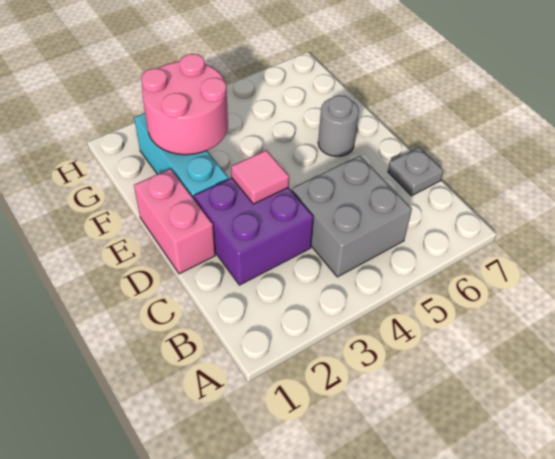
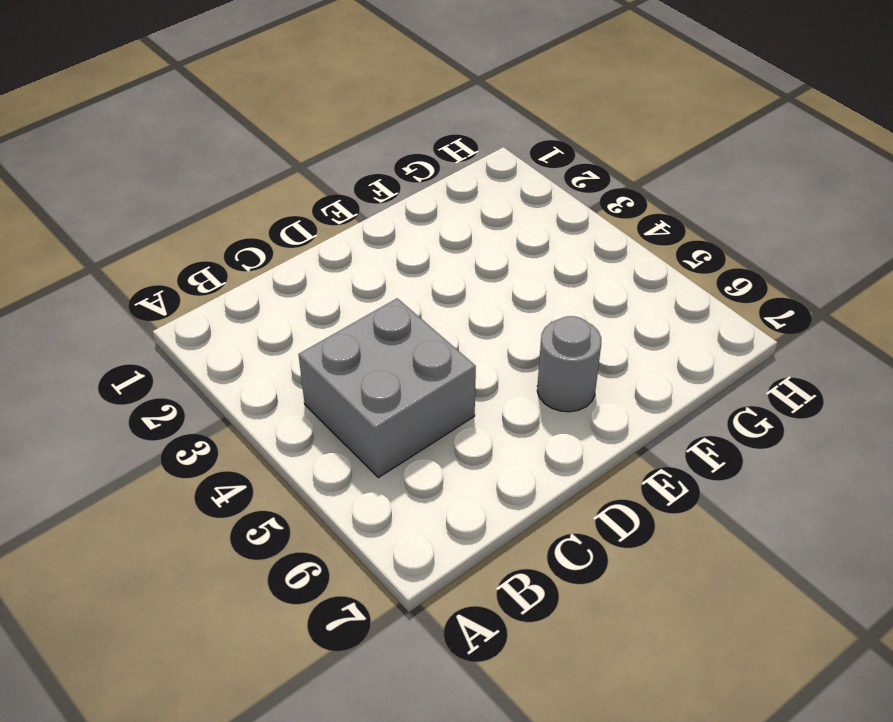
none -> purple brick C2:D3 level 1
none -> grey plate C7 level 1

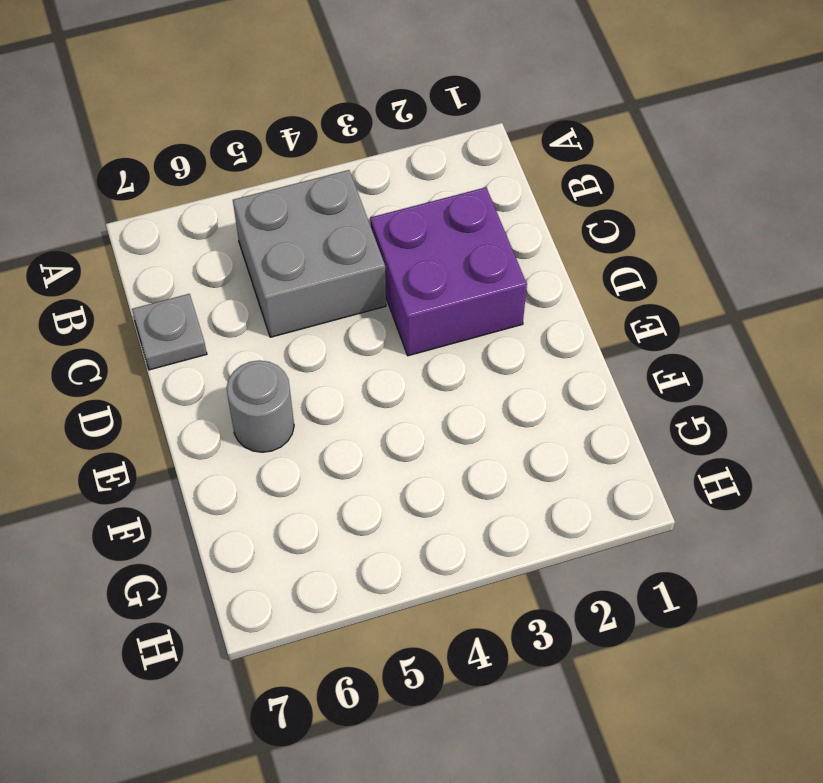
none -> pink brick D1:E1 level 1
none -> cyan brick E2:G2 level 1

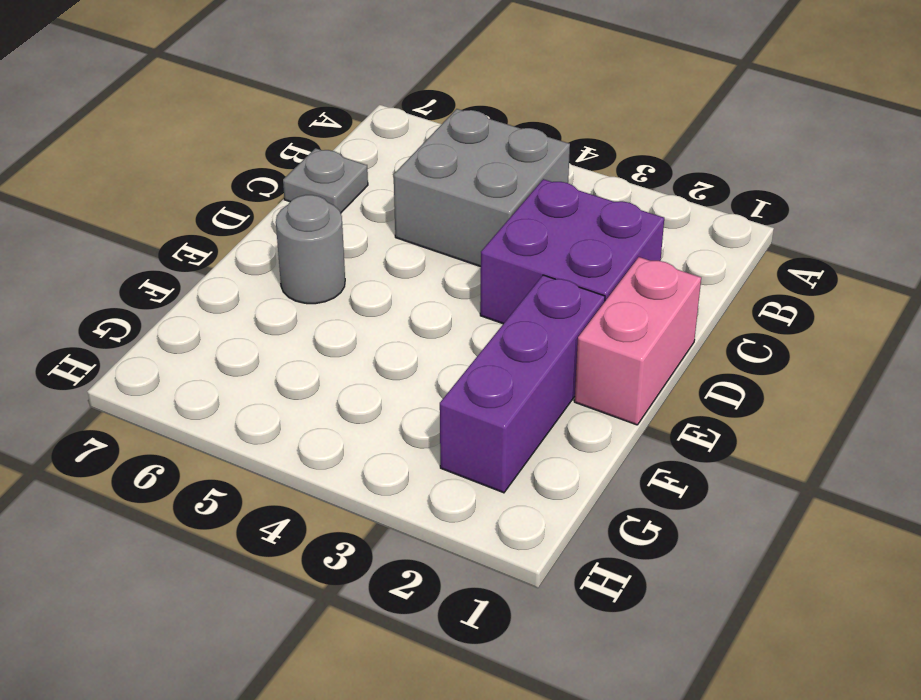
purple brick E2:G2 level 1 -> cyan brick E2:G2 level 1
none -> pink tile D3 level 2
none -> pink round brick F2:G3 level 2

